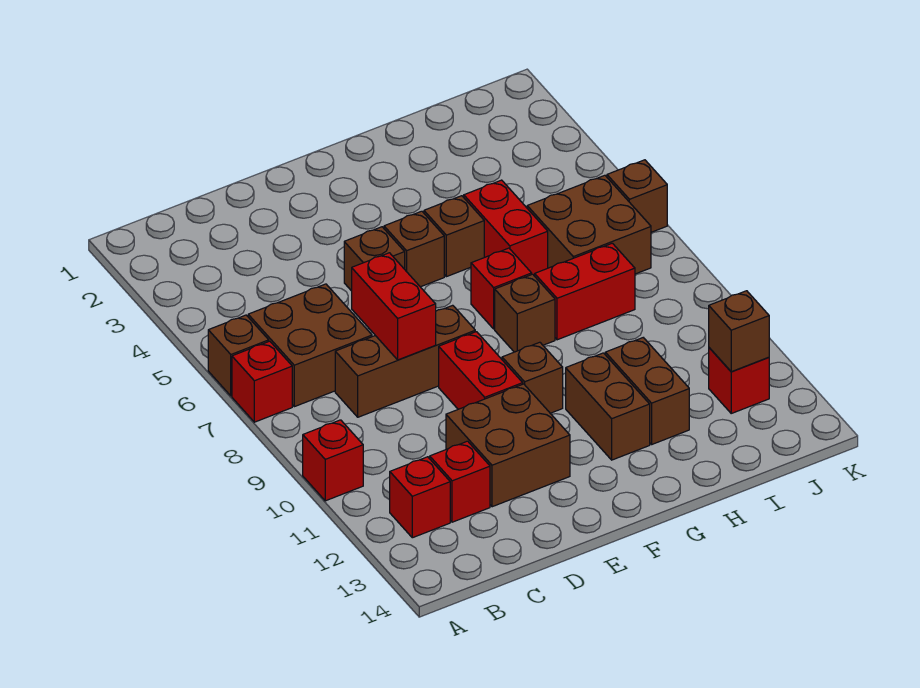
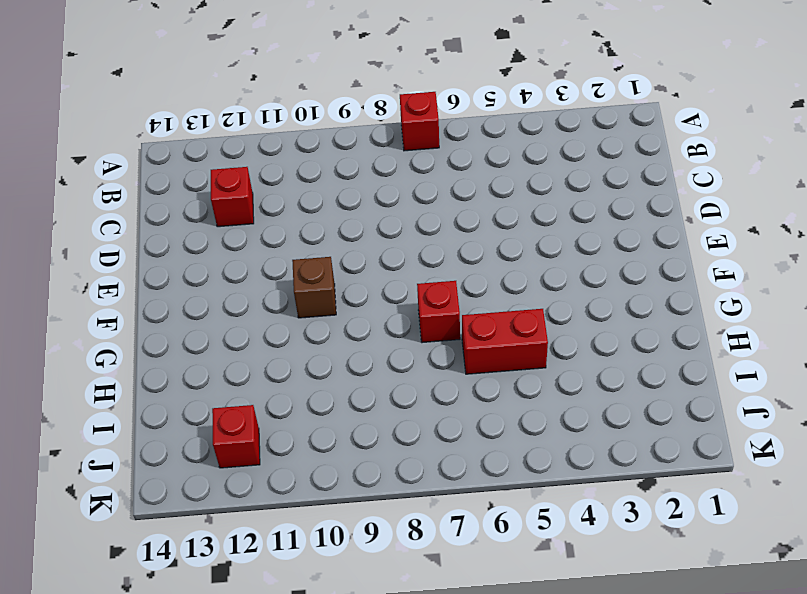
none -> brown brick A6 level 1
none -> red brick A10 level 1
none -> brown brick B6:C7 level 1

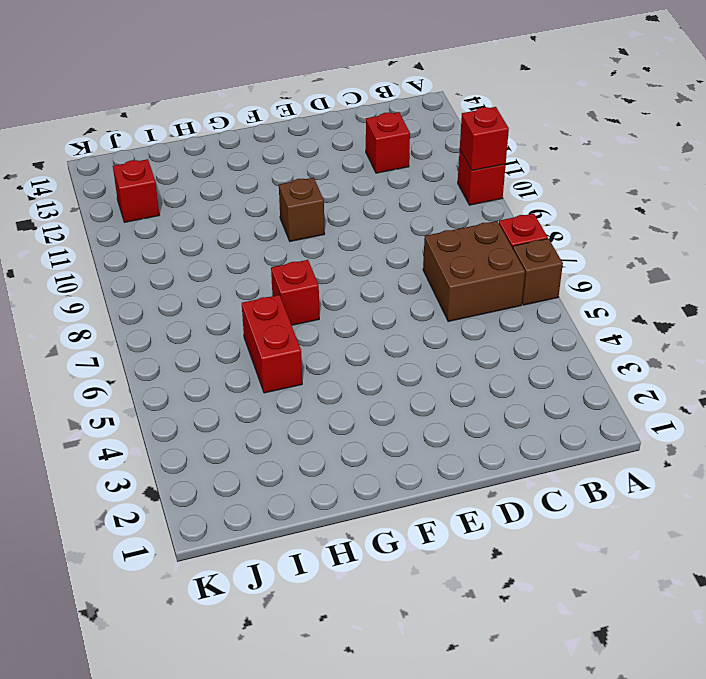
red brick A10 level 2 -> red brick B12 level 1
none -> brown brick C8:E8 level 1
none -> brown brick D11:E12 level 1
none -> brown brick E5 level 1

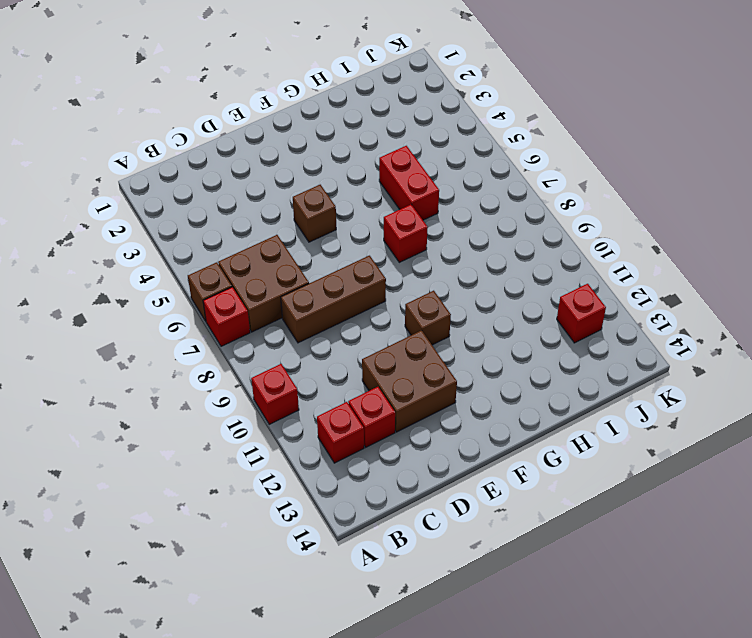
none -> red brick E9:E10 level 1
none -> brown brick F5 level 1
none -> brown brick G5 level 1

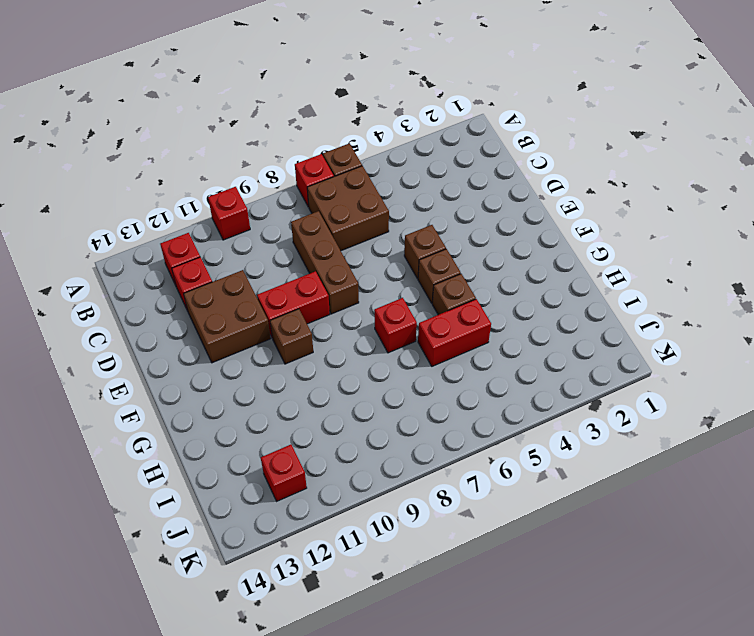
none -> brown brick G8 level 1
none -> brown brick G11:G12 level 1
none -> red brick H8:I8 level 1

